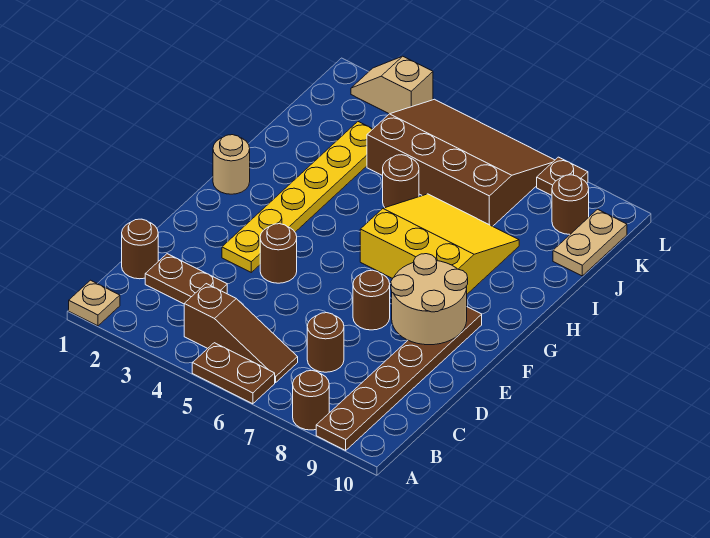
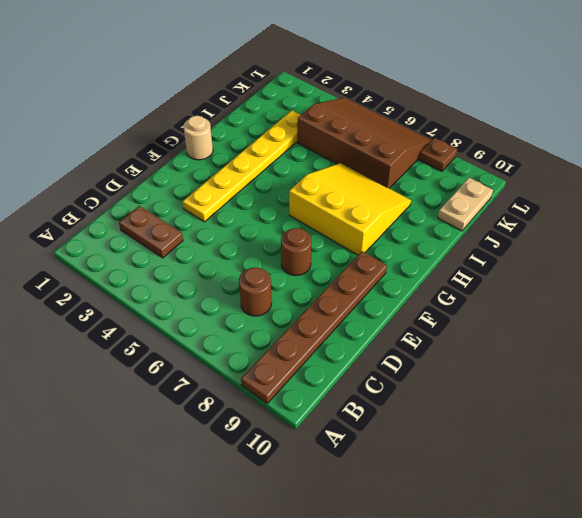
none -> tan plate A1 level 1
none -> brown plate A5:A6 level 1
none -> brown round brick A8 level 1

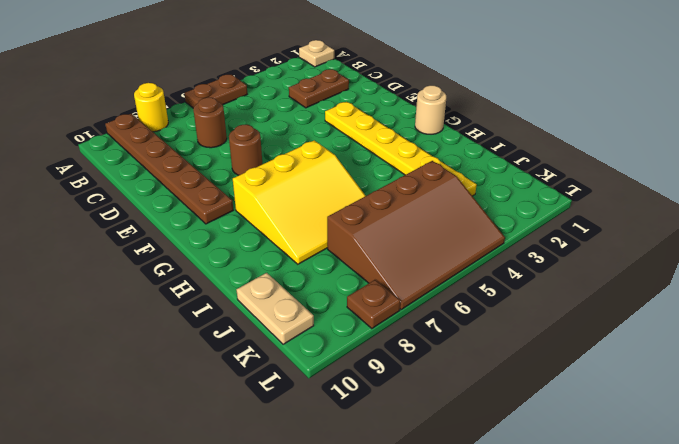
yellow round brick A8 level 1 -> brown round brick A8 level 1
none -> brown slope B4:B6 level 1 top 4
none -> brown round brick C1 level 1
none -> brown round brick E4 level 1

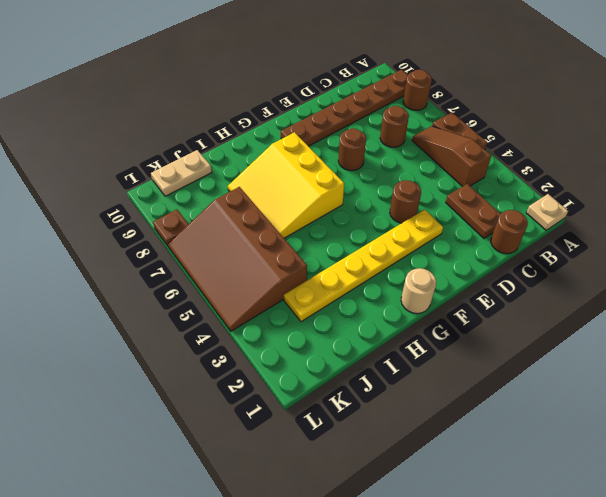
none -> brown round brick I5 level 1
none -> brown round brick K9 level 1
none -> tan slope L2:L3 level 1 top 3

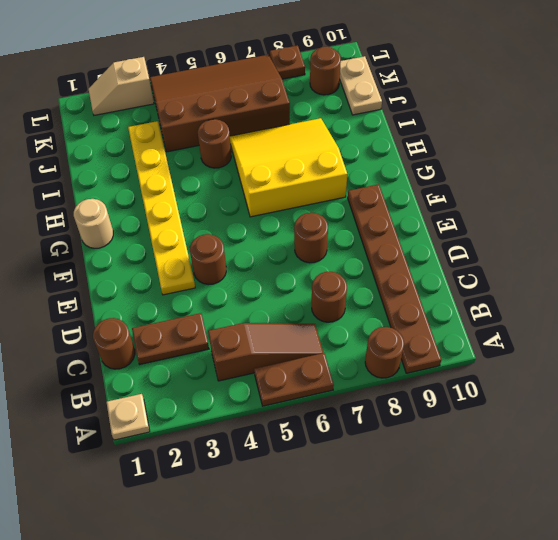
none -> tan round brick E8:F9 level 2

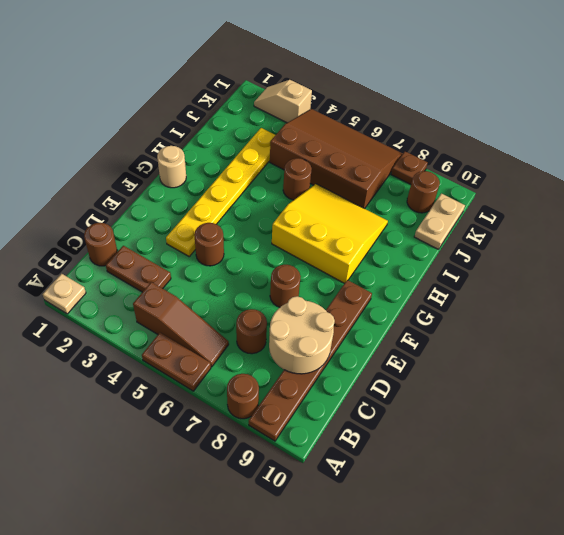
tan round brick C8:D9 level 2 -> tan round brick E8:F9 level 2

